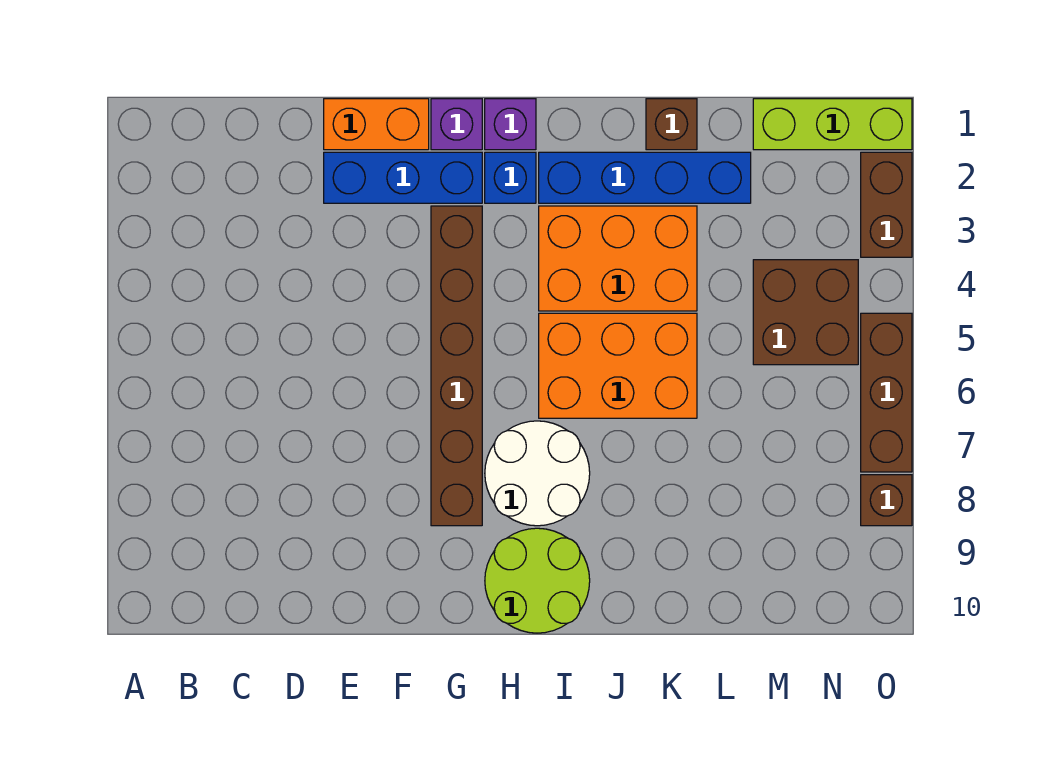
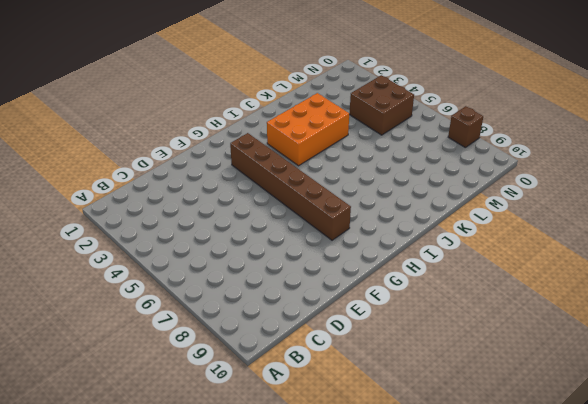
none -> orange brick E1:F1 level 1
none -> blue brick E2:G2 level 1
none -> purple brick G1 level 1

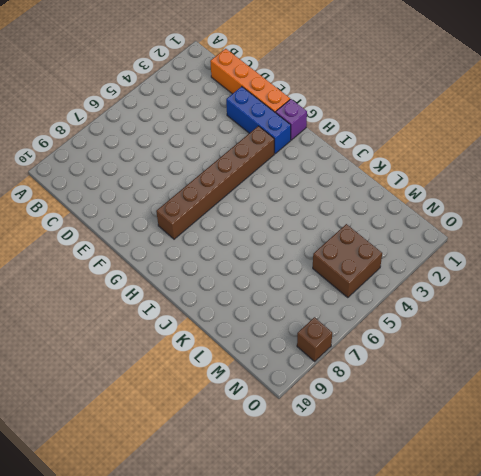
orange brick C1:F1 level 1 -> orange brick E1:F1 level 1
none -> purple brick H1 level 1
none -> blue brick H2 level 1
none -> white round brick H7:I8 level 1

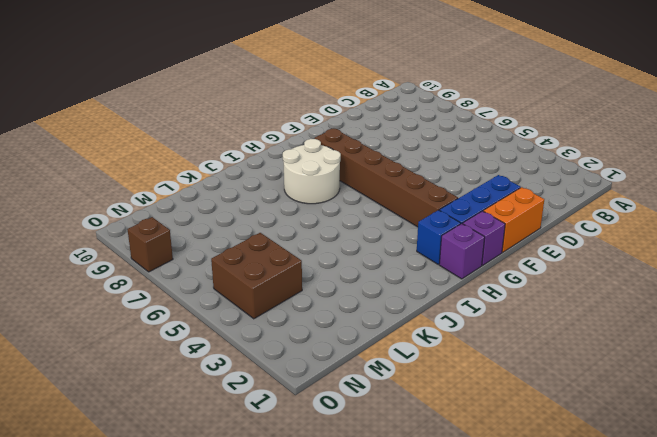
none -> lime round brick H9:I10 level 1
none -> blue brick I2:L2 level 1
none -> orange brick I3:K4 level 1

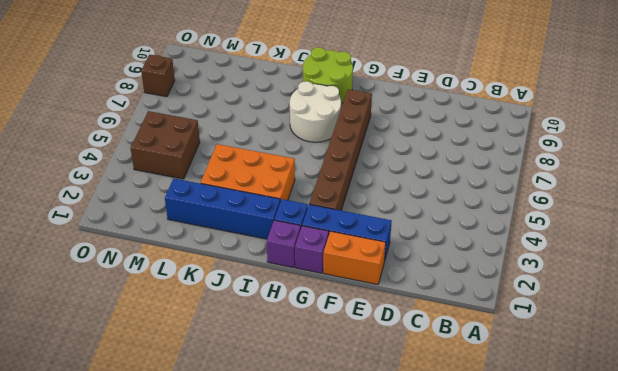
none -> orange brick I5:K6 level 1
none -> brown brick K1 level 1
none -> lime brick M1:O1 level 1

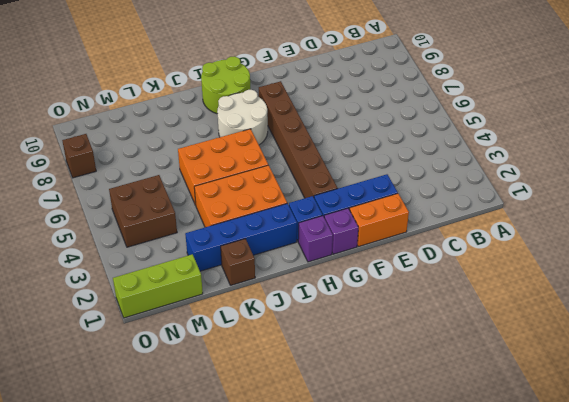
none -> brown brick O2:O3 level 1
none -> brown brick O5:O7 level 1

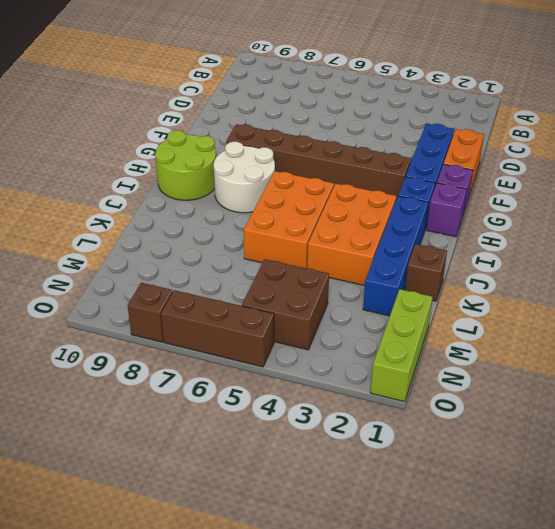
none -> brown brick O2:O3 level 1

